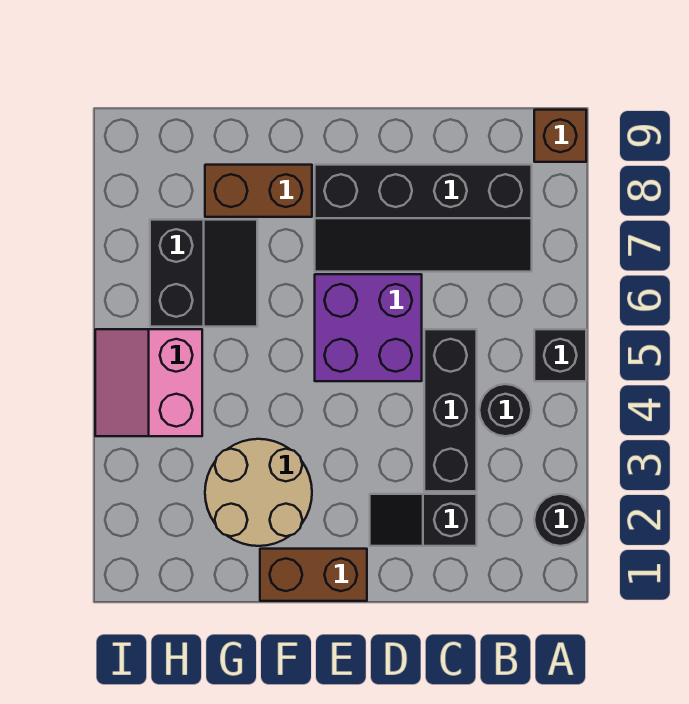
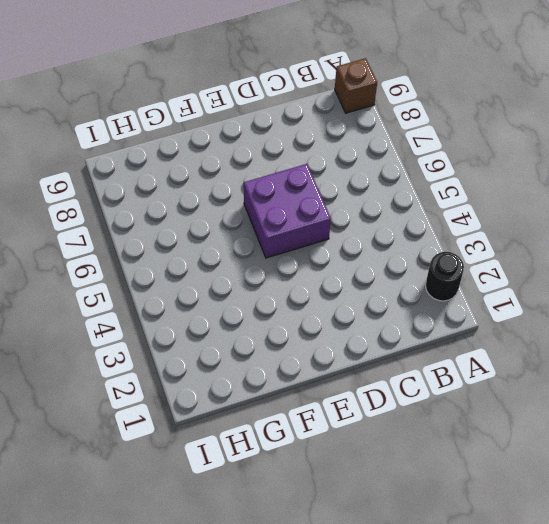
none -> black brick A5 level 1
none -> black round brick B4 level 1
none -> black slope B7:E8 level 1 top 8

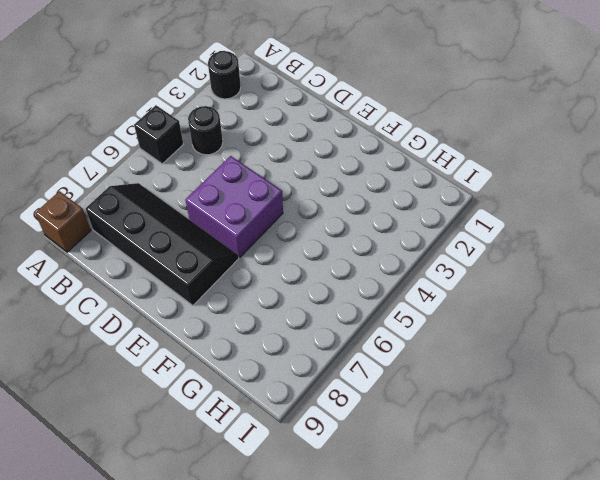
none -> black slope C2:D2 level 1 top C
none -> black brick C3:C5 level 1
none -> brown brick E1:F1 level 1

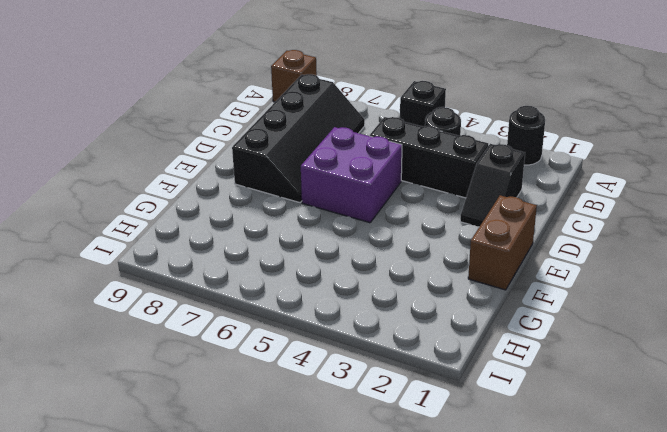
none -> tan round brick F2:G3 level 1
none -> brown brick F8:G8 level 1
none -> black slope G6:H7 level 1 top H

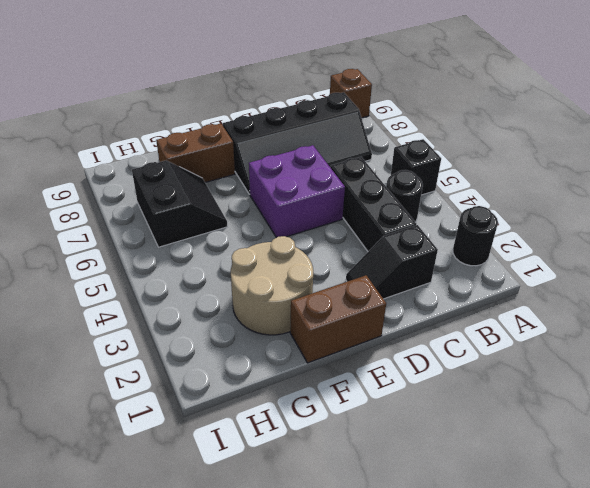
none -> pink slope H4:I5 level 1 top H

